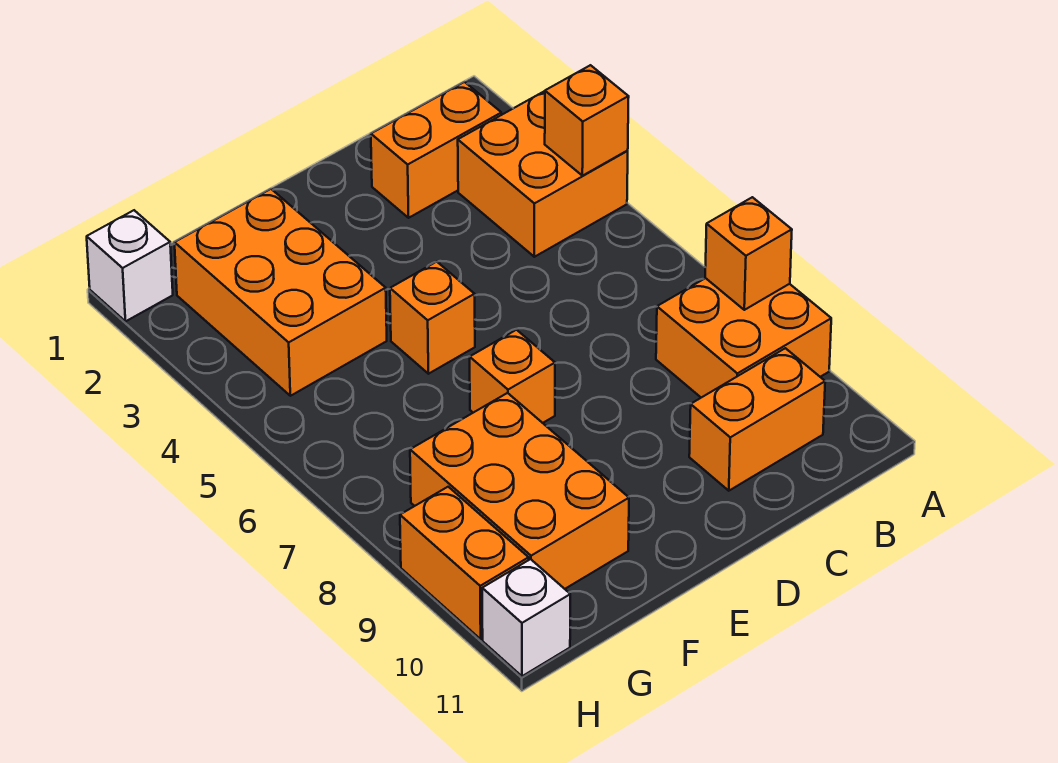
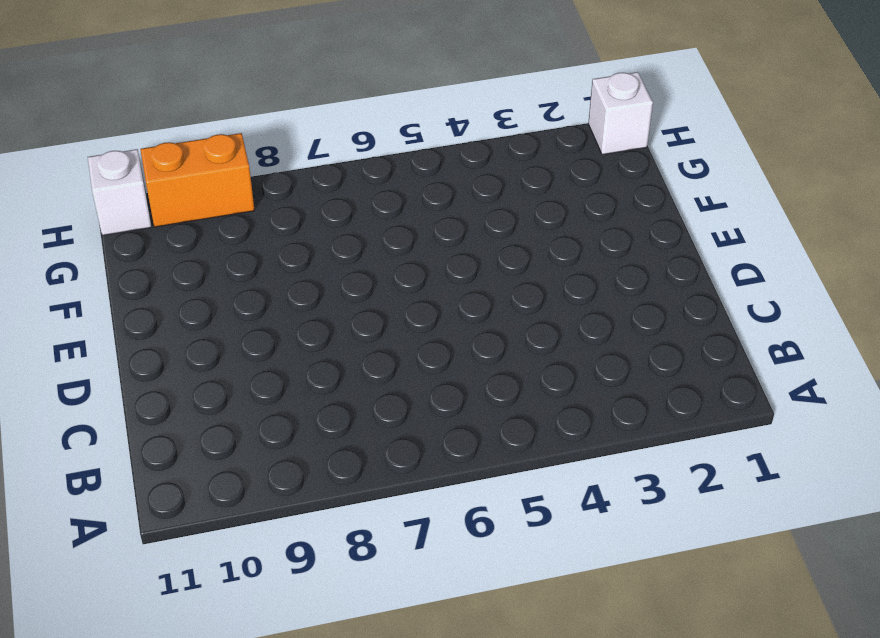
none -> orange brick A3:B4 level 1
none -> orange brick A8:B9 level 1
none -> orange brick B2:C2 level 1

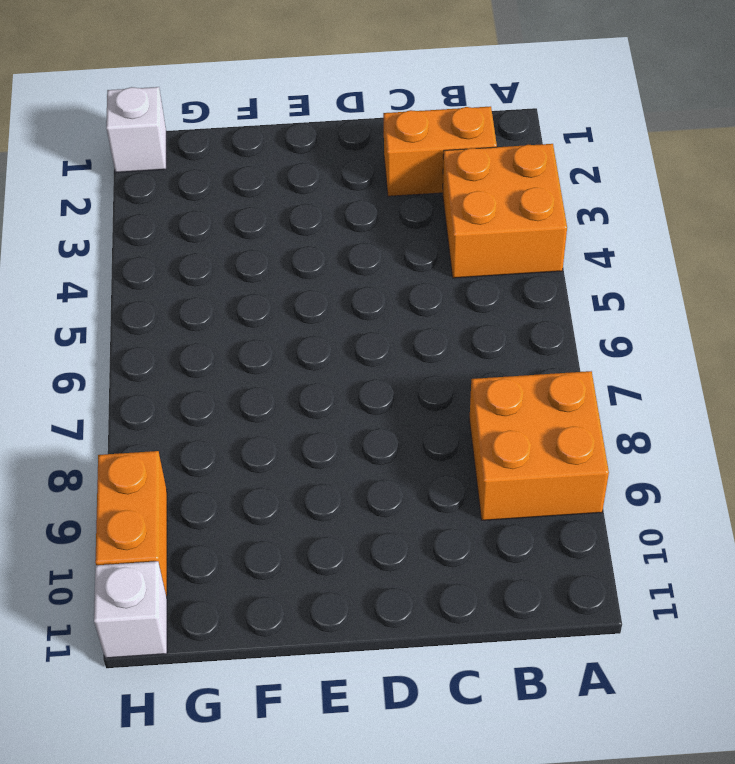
none -> orange brick B10:C10 level 1
none -> orange brick E5 level 1
none -> orange brick E7 level 1

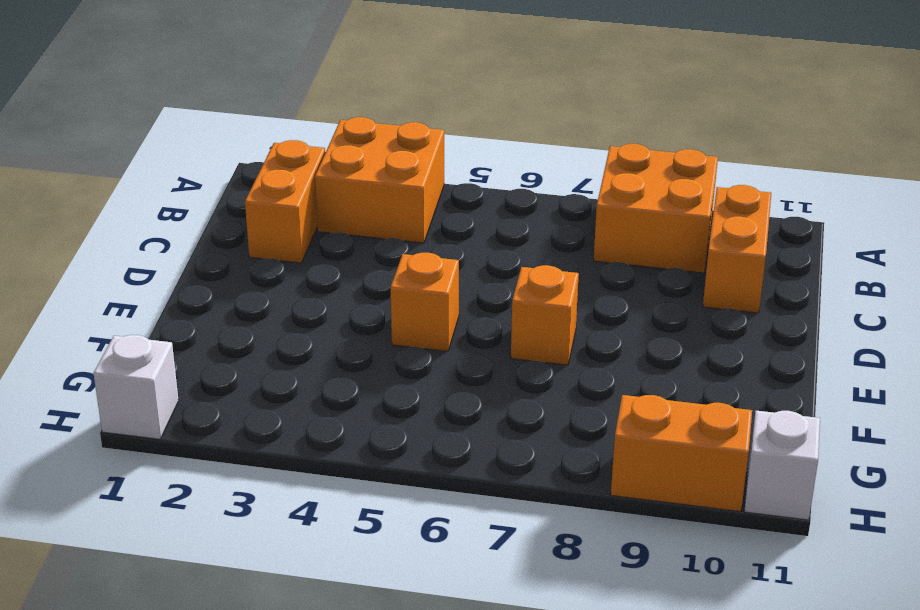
none -> orange brick F2:G4 level 1
none -> orange brick F8:G10 level 1
none -> orange brick A4 level 2

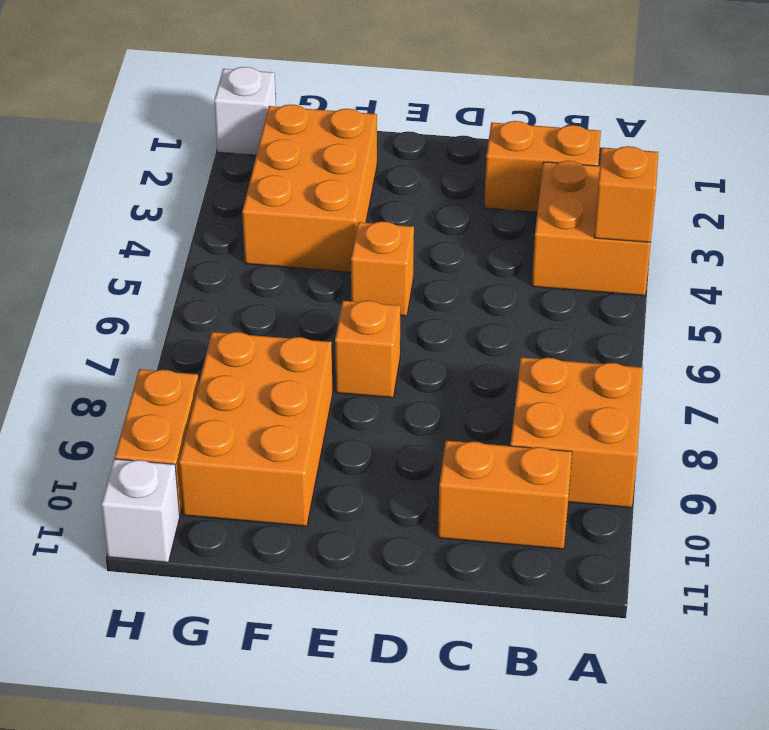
none -> orange brick A8 level 2

